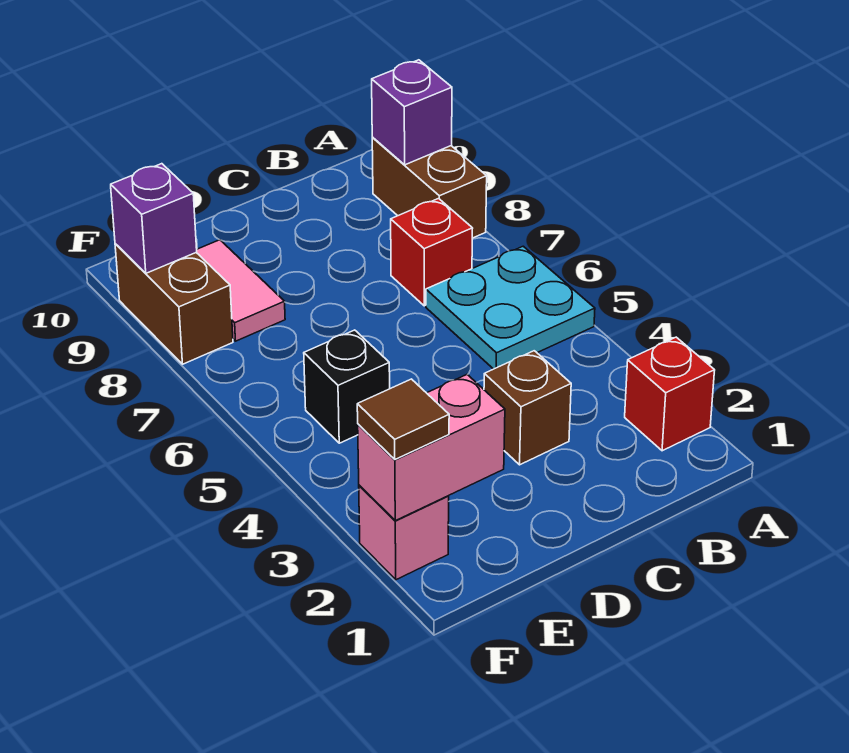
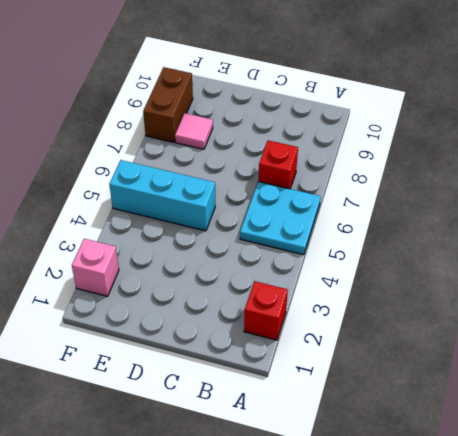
cyan brick D5:F5 level 1 -> black brick E5 level 1
pink tile E8 level 1 -> pink tile E8:E9 level 1
none -> brown brick A8:A9 level 1
none -> brown brick C3 level 1
none -> purple brick A9 level 2

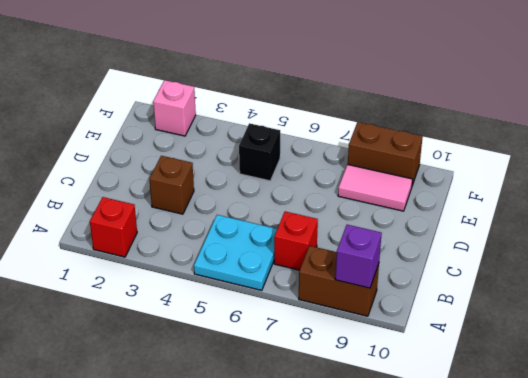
none -> pink brick E2:F2 level 2
none -> purple brick F9 level 2
none -> brown tile F2 level 3

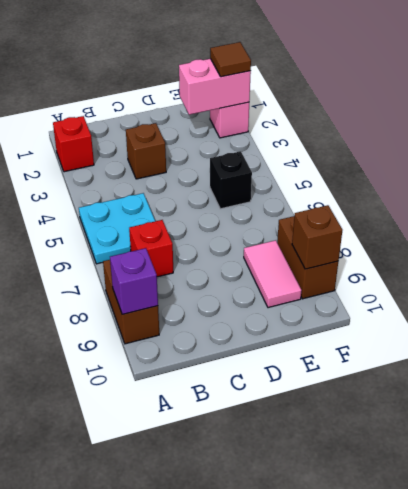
brown brick F9 level 2 -> purple brick F9 level 2

